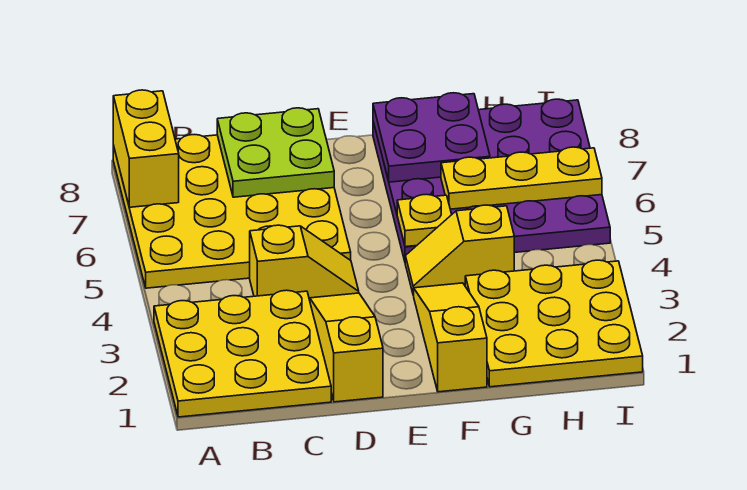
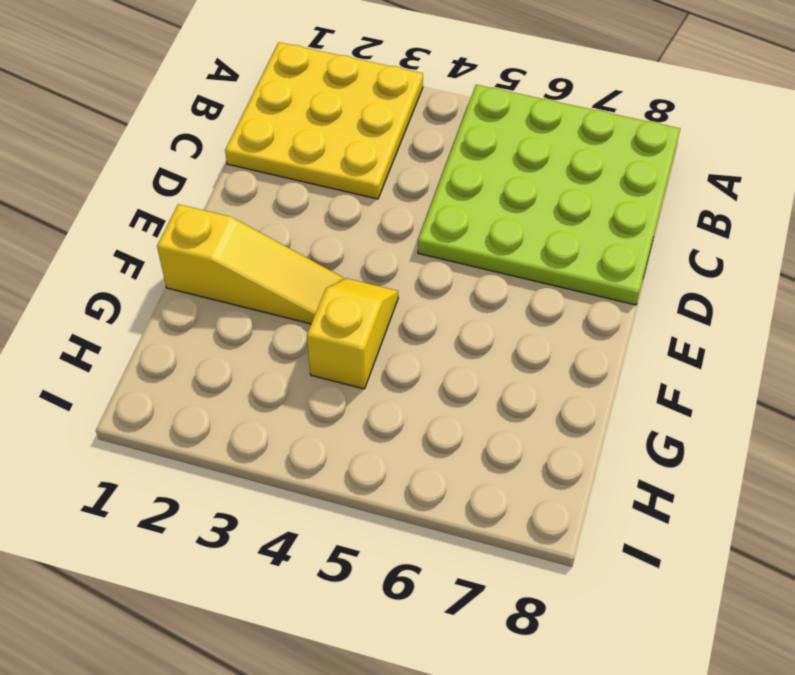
lime plate A5:D8 level 1 -> yellow plate A5:D8 level 1
none -> yellow slope C4:D4 level 1 top C
none -> yellow slope D1:D3 level 1 top 1
none -> purple plate F5:I8 level 1

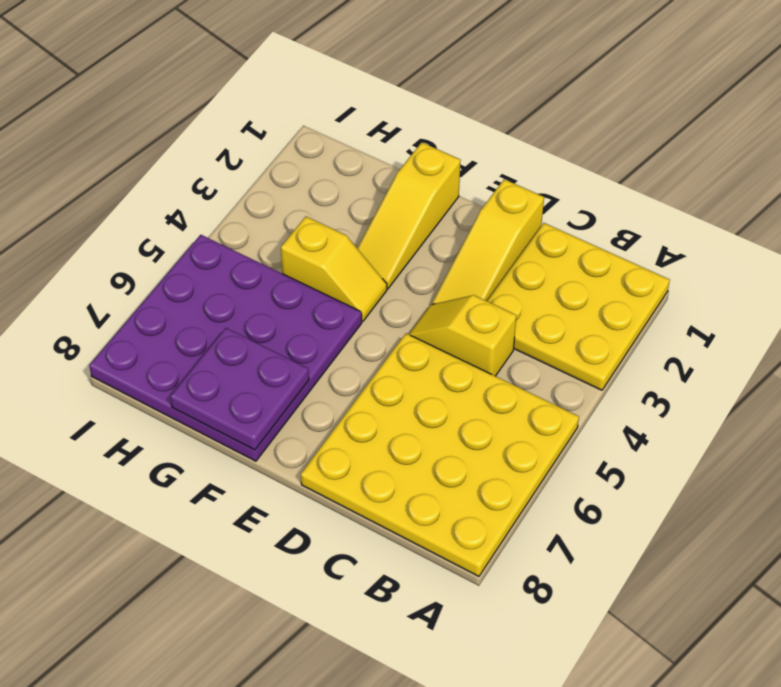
none -> yellow plate G1:I3 level 1
none -> yellow brick A7:A8 level 2
none -> lime plate C7:D8 level 2

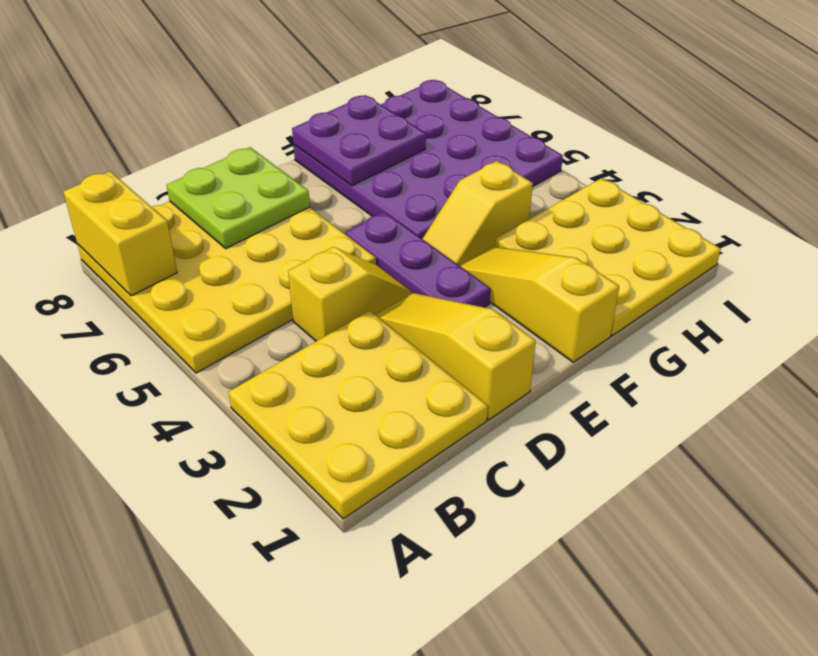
purple plate E3:E5 level 1 -> none
none -> yellow plate F5 level 2
none -> yellow plate G6:I6 level 2

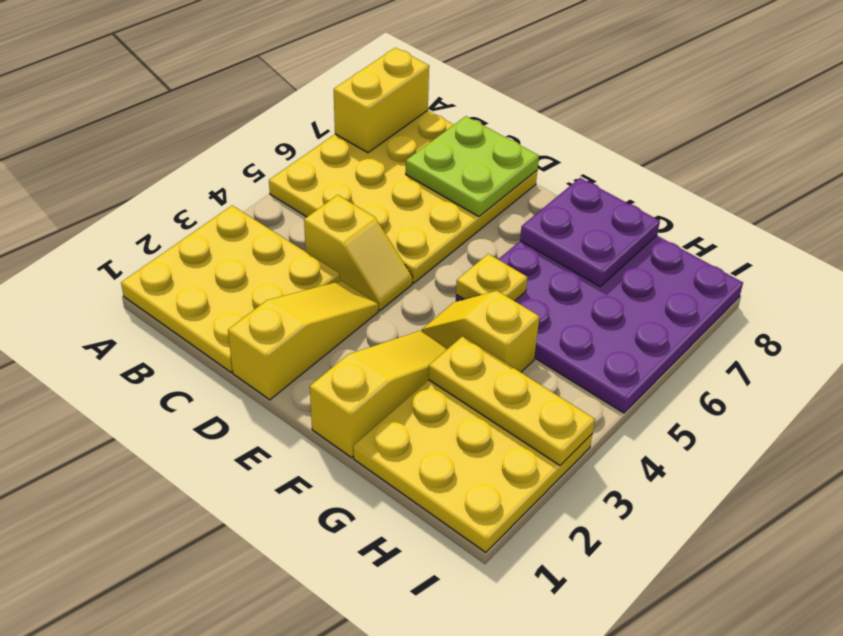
yellow plate G3:I3 level 2 -> yellow plate G6:I6 level 2

